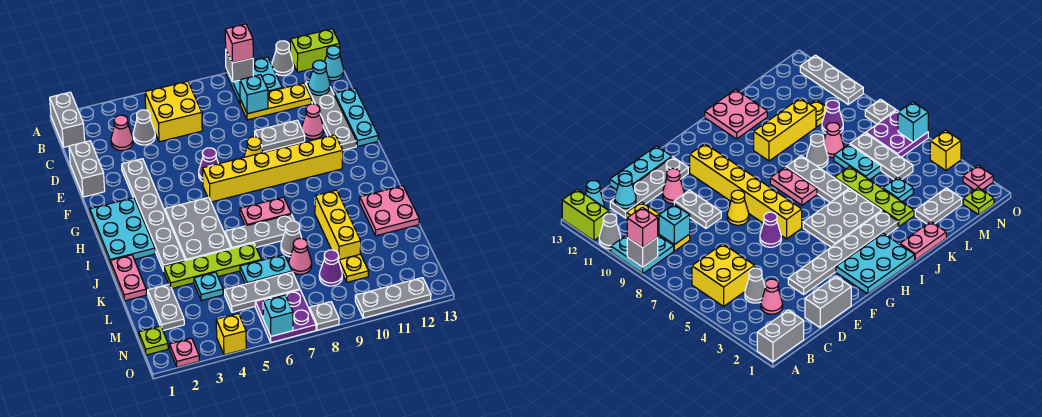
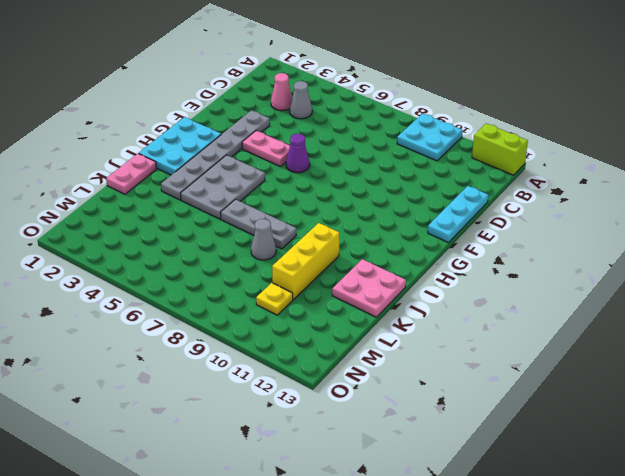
pink plate F4:F5 level 1 -> pink plate I7:I8 level 1
none -> grey brick A1:B1 level 1
none -> grey cone A11 level 1
none -> yellow brick B5:C6 level 1
none -> cyan cone B13 level 1

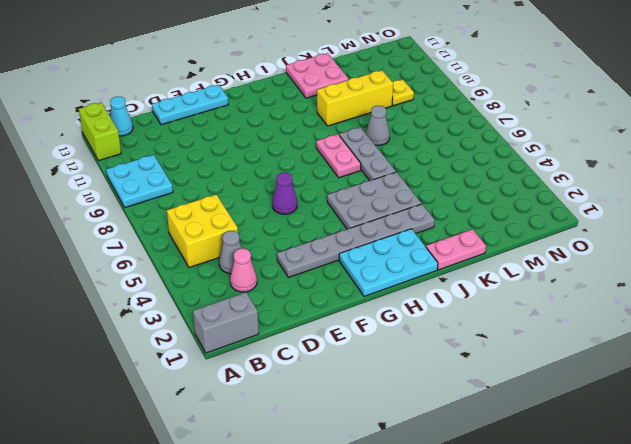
none -> grey cone A11 level 1
none -> yellow plate C9:C11 level 1
none -> grey plate C12:F12 level 1
none -> grey brick D1:E1 level 1

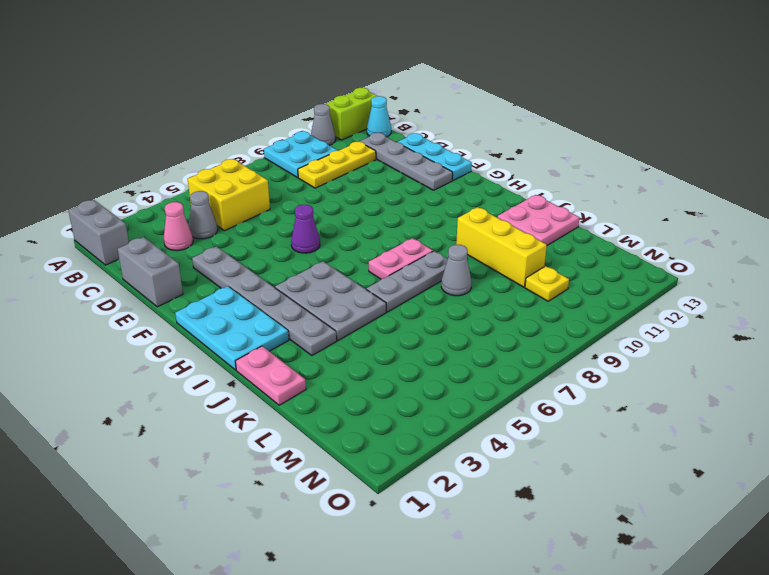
none -> grey plate E9:E10 level 1
none -> pink cone E11 level 1
none -> yellow cone F8 level 1
none -> yellow brick G6:G11 level 1

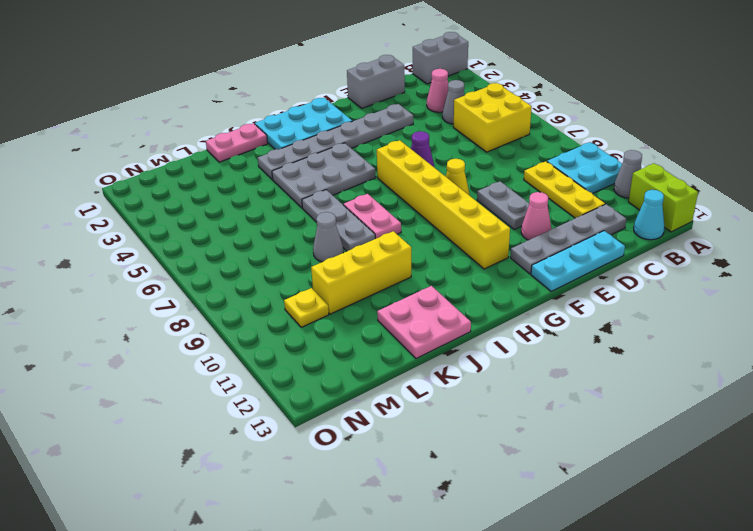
none -> lime plate K3:K6 level 1
none -> grey plate L2:M2 level 1
none -> cyan plate L4 level 1
none -> cyan plate L6:L7 level 1

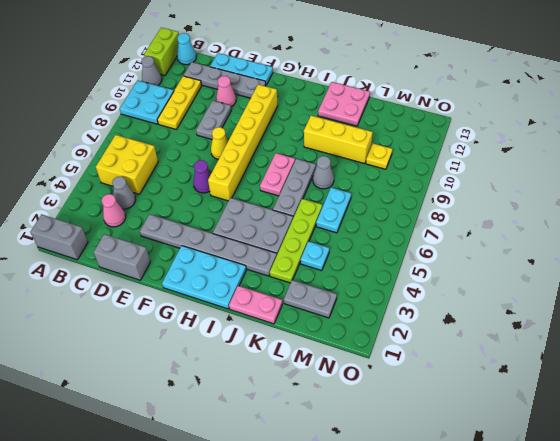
none -> pink cone L8 level 1
none -> grey plate M5:M7 level 1
none -> purple cone M9 level 1
none -> lime plate N1 level 1

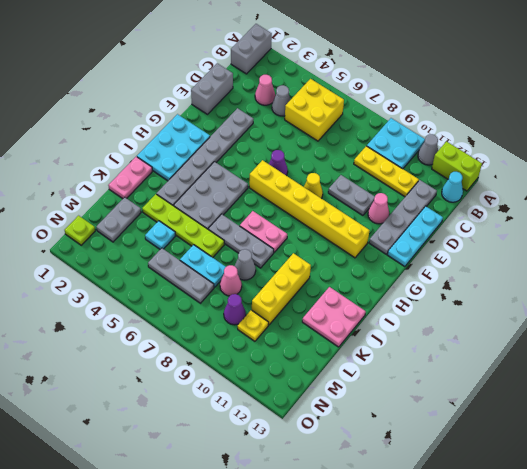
none -> purple plate N6:O7 level 1
none -> pink plate O2 level 1
none -> yellow brick O4 level 1
none -> grey plate O8 level 1

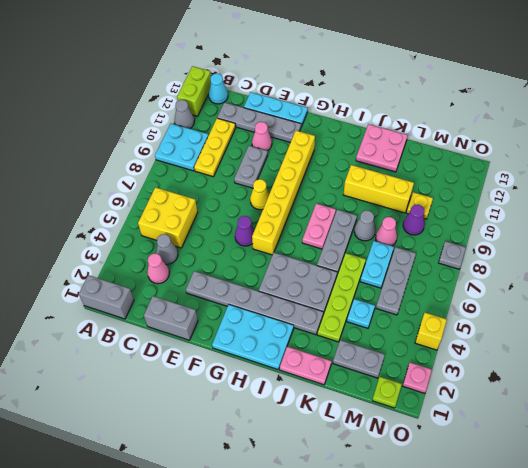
none -> purple plate N6:O7 level 1
none -> grey plate O10:O12 level 1
none -> grey brick A9 level 2
none -> cyan brick C9 level 2

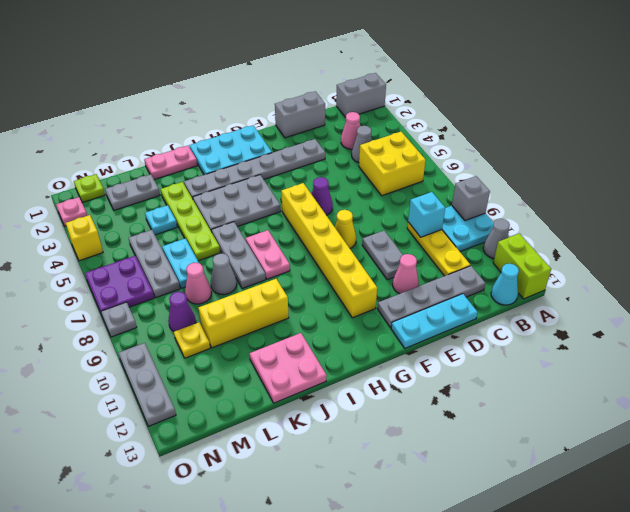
none -> cyan cone C12 level 2
none -> cyan brick O6 level 2
none -> pink brick A9 level 3

